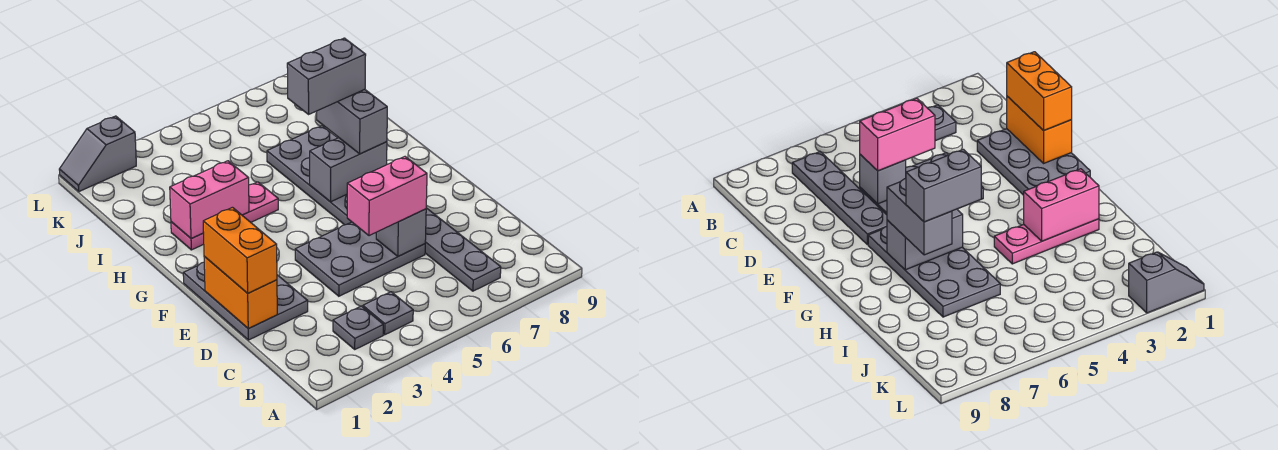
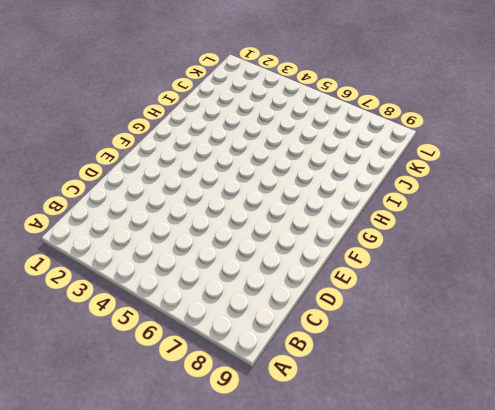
none -> grey plate B3 level 1
none -> grey plate B4 level 1
none -> grey plate B7:E7 level 1

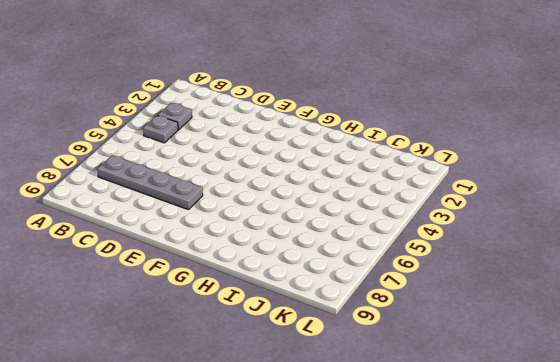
none -> grey plate D1:F2 level 1
none -> grey plate D4:E6 level 1
none -> grey plate F6:I7 level 1

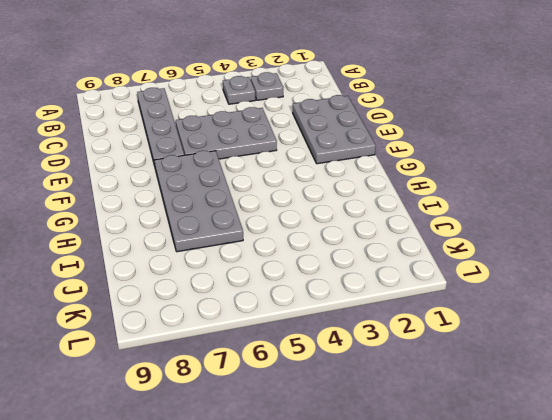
none -> pink plate H2:H4 level 1
none -> grey slope L1:L2 level 1 top 2
none -> orange brick D1:E1 level 2

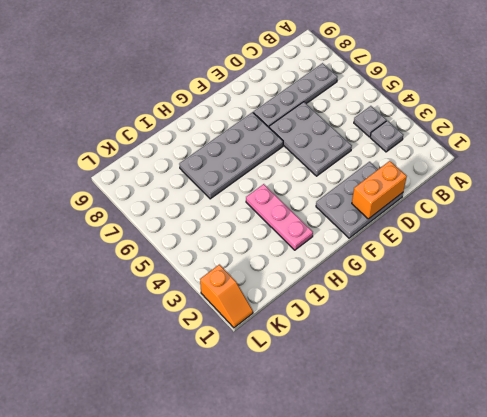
orange slope L1:L2 level 1 top 2 -> grey slope L1:L2 level 1 top 2
none -> grey brick D6 level 2
none -> grey brick G6:G7 level 2
none -> pink brick H2:H3 level 2

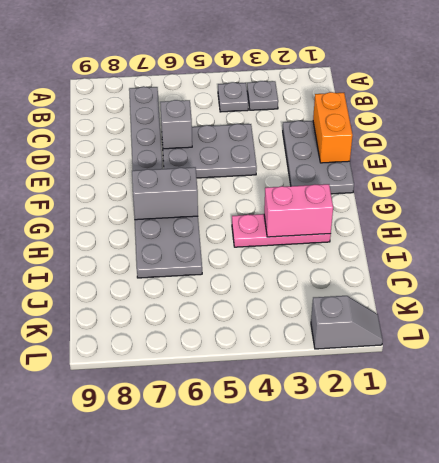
none -> orange brick D1:E1 level 3
none -> pink brick D5:D6 level 3
none -> grey brick G7:H7 level 3

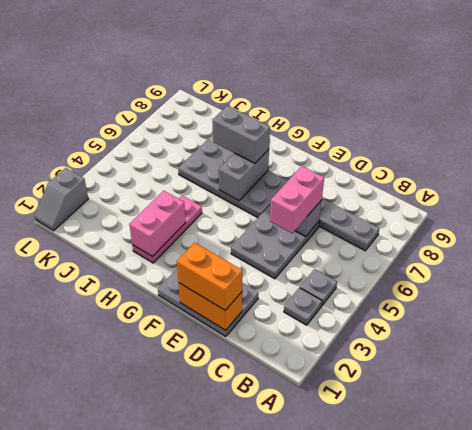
none -> grey brick H6:H7 level 4

